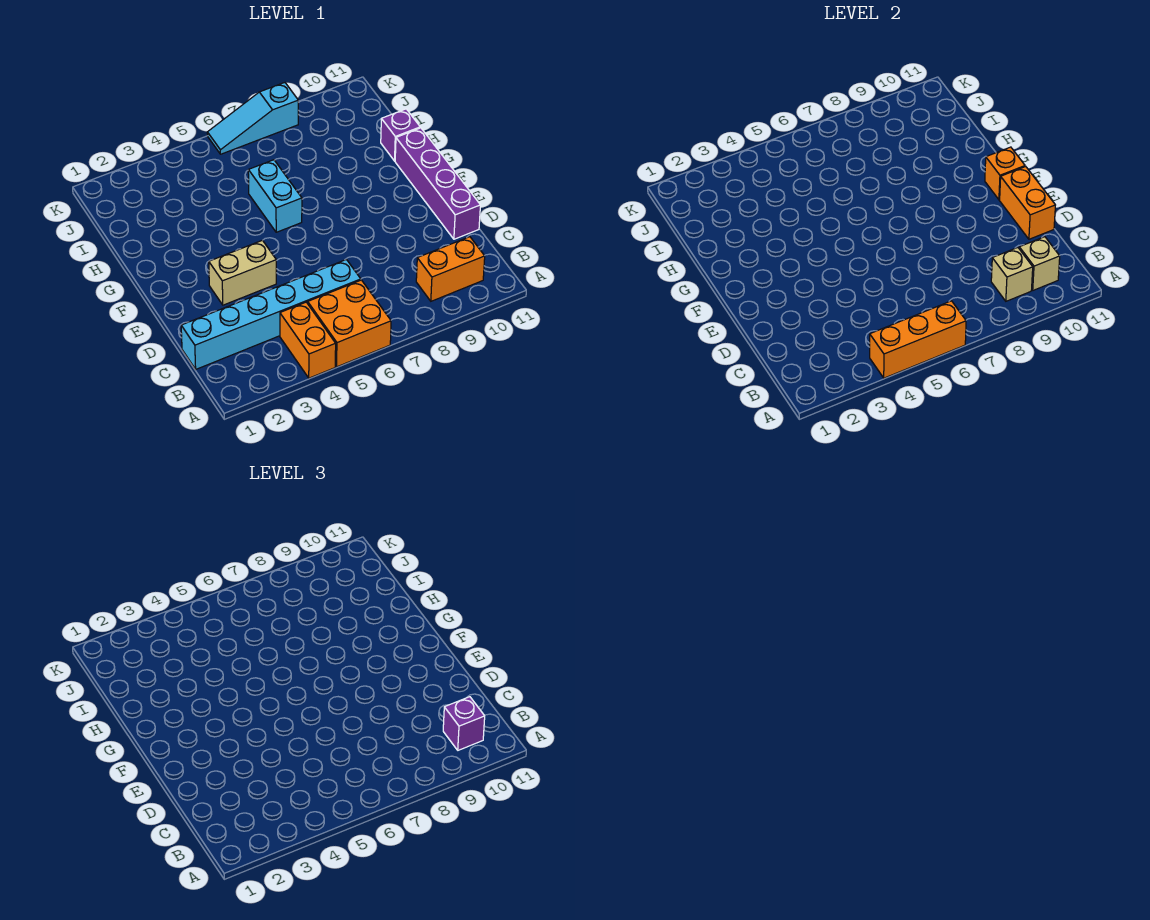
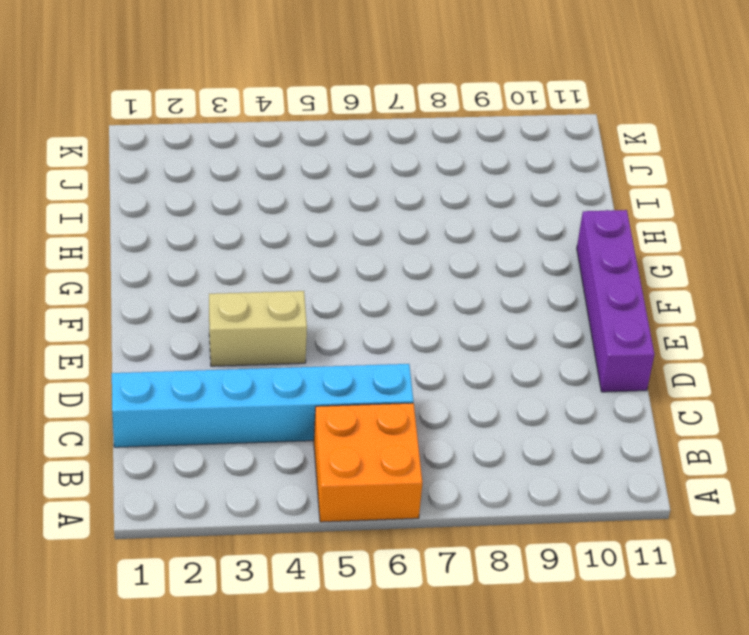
none -> orange brick A4:B4 level 1
none -> orange brick B9:B10 level 1
none -> cyan brick G6:H6 level 1

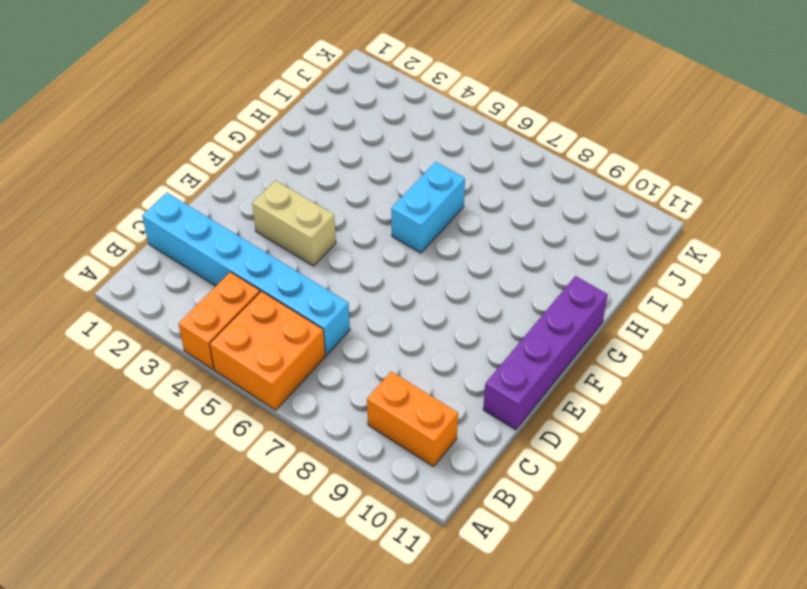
none -> purple brick H11 level 1
none -> cyan slope K6:K8 level 1 top 8
none -> orange brick A4:A6 level 2

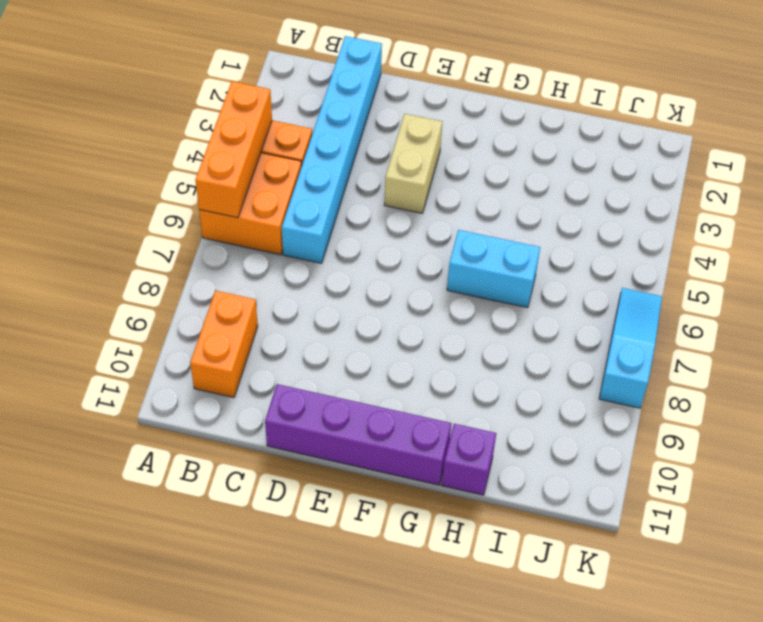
none -> tan brick B9 level 2
none -> tan brick B10 level 2
none -> orange brick D11:E11 level 2

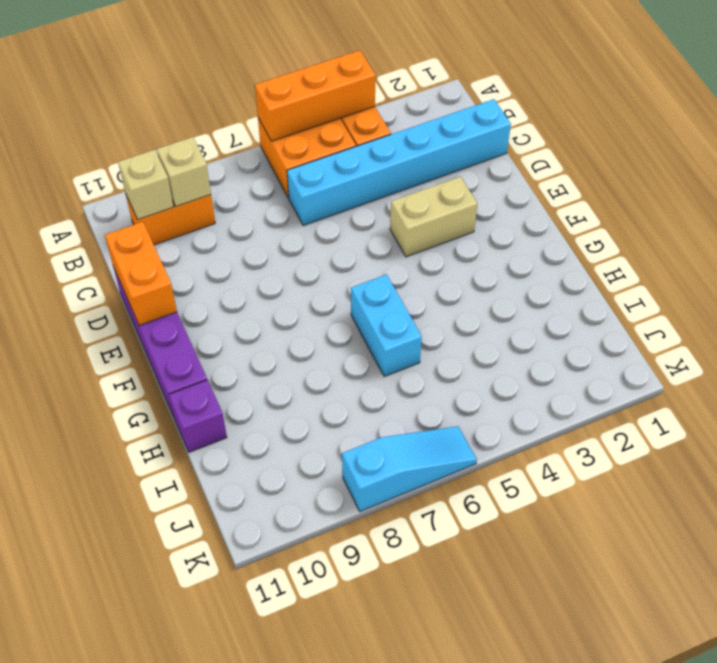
none -> orange brick F11 level 2
none -> purple brick B10 level 3

